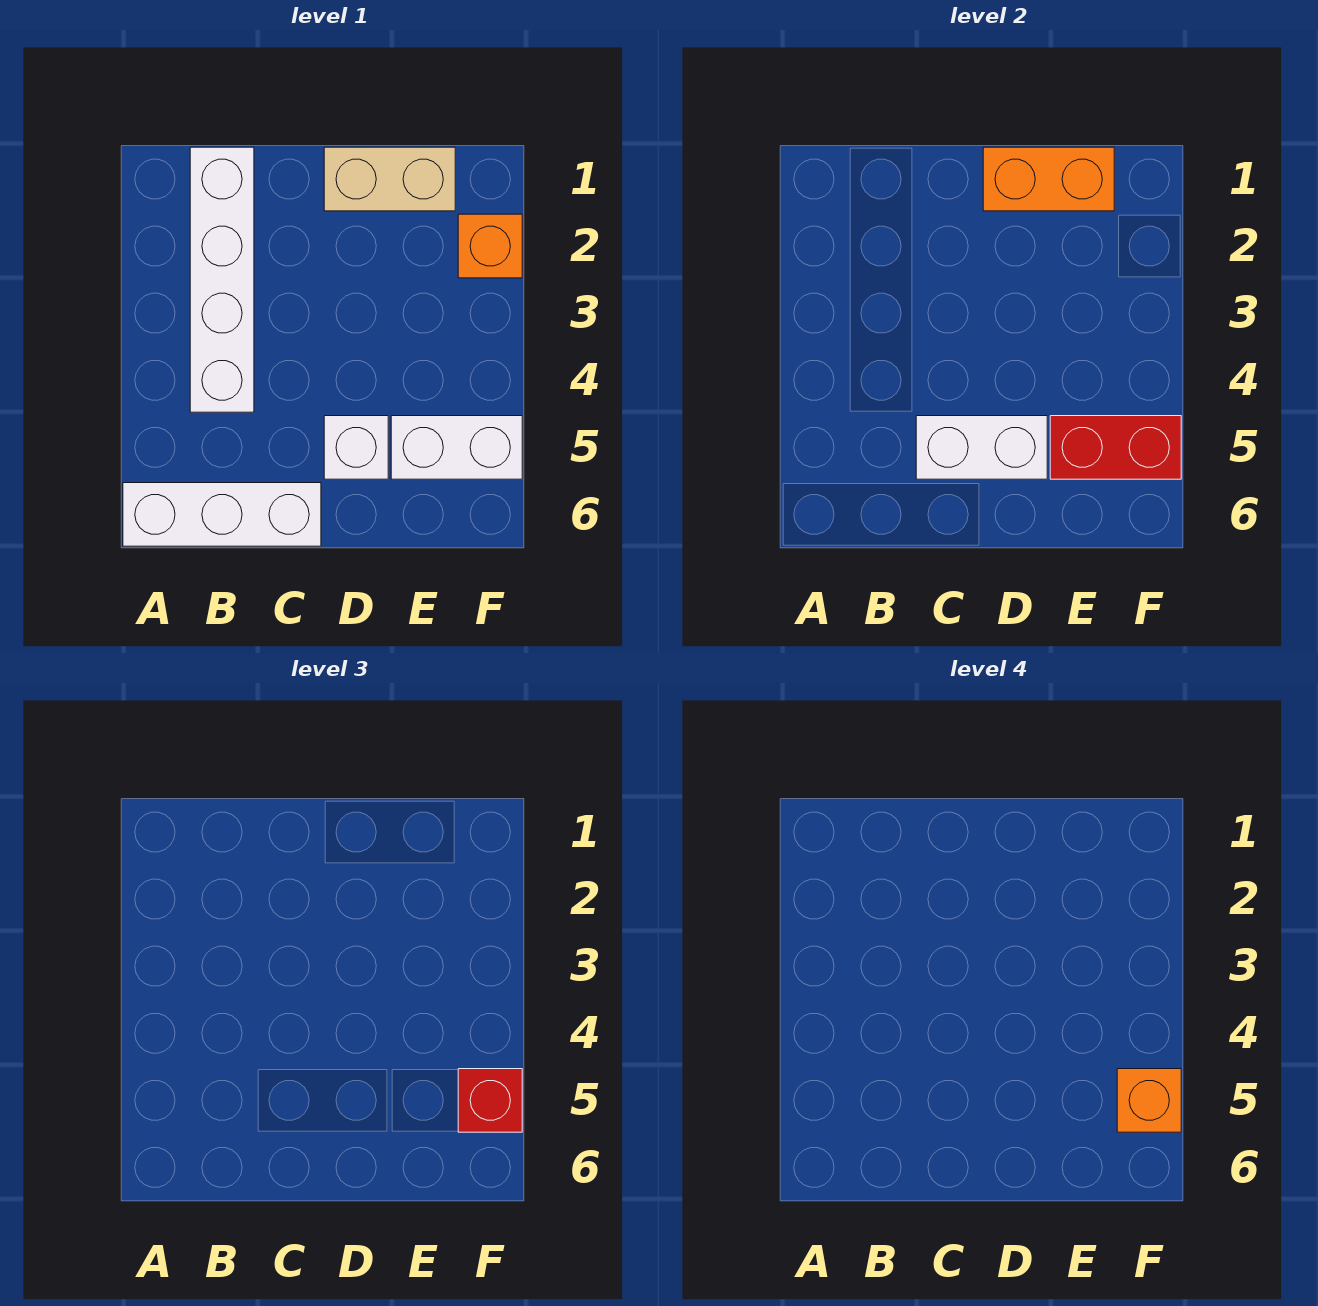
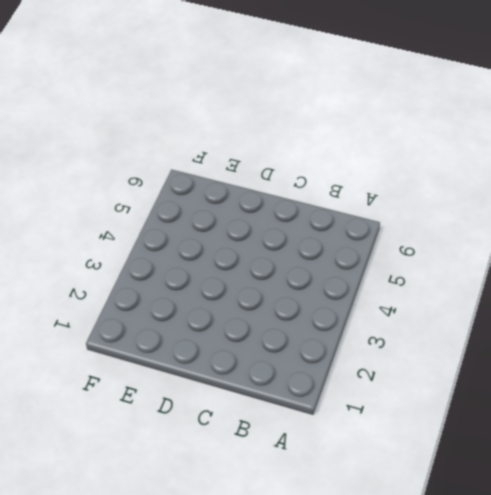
none -> white brick A6:C6 level 1
none -> white brick B1:B4 level 1

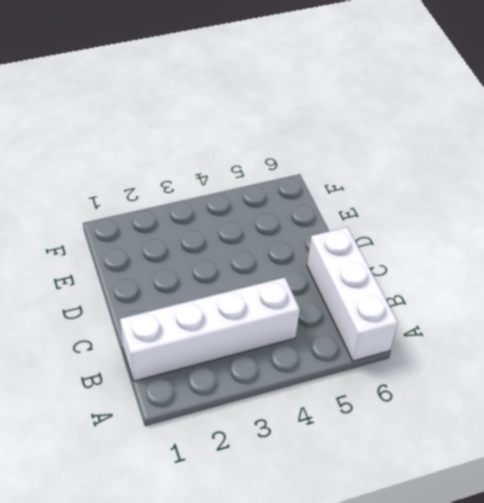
none -> tan brick D1:E1 level 1
none -> white brick D5 level 1

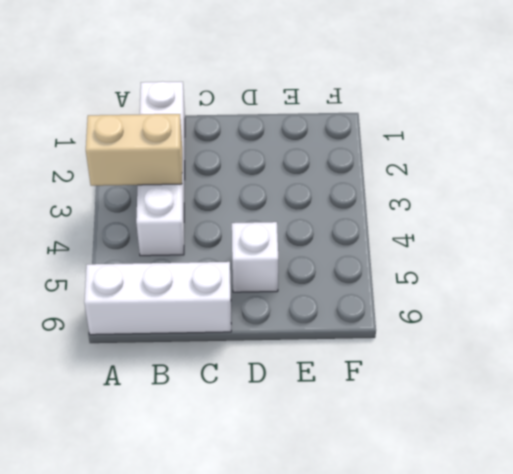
tan brick A3:B3 level 2 -> tan brick D1:E1 level 1
none -> white brick E5:F5 level 1
none -> orange brick F2 level 1

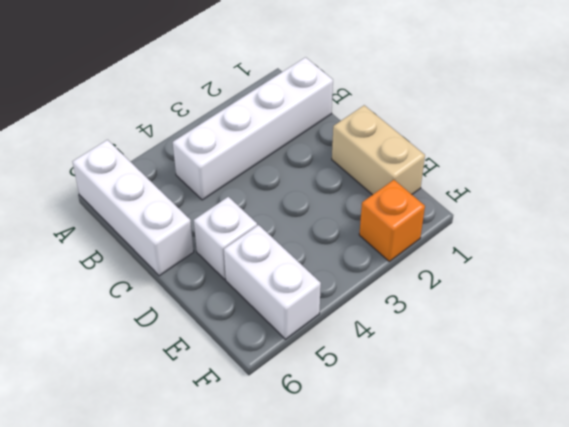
none -> white brick C5:D5 level 2
none -> orange brick D1:E1 level 2

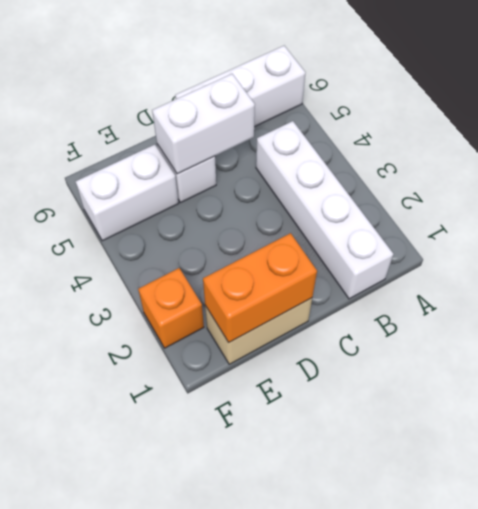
none -> red brick E5:F5 level 2
none -> red brick F5 level 3

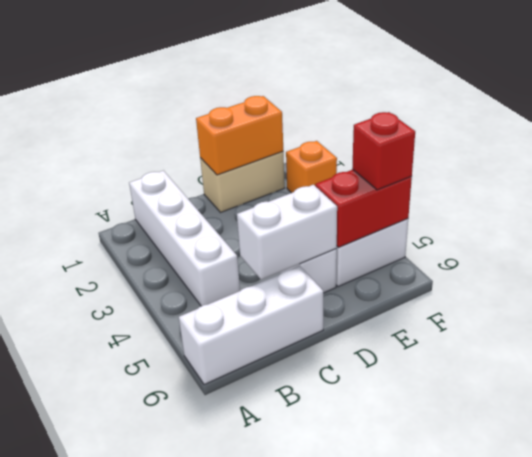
none -> orange brick F5 level 4

